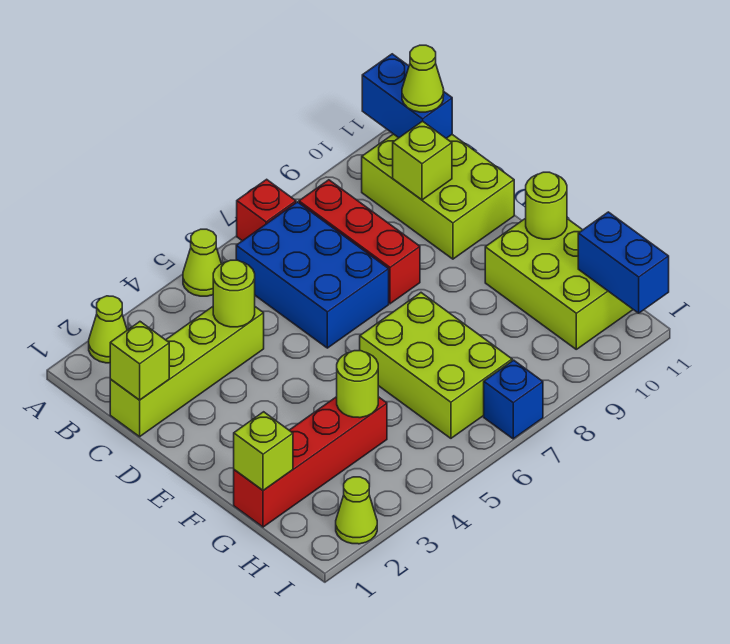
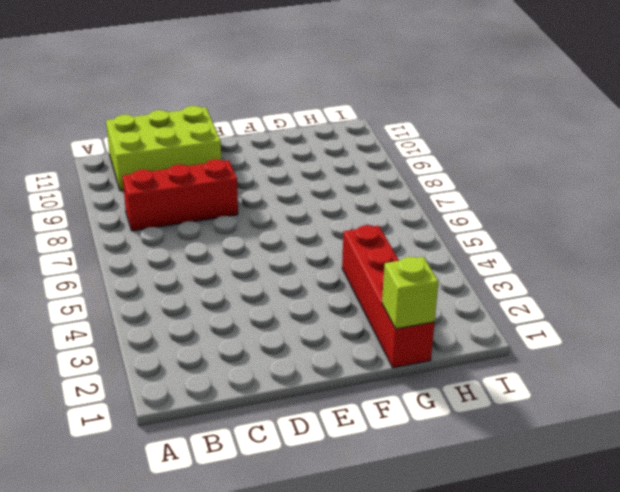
none -> lime cone A2 level 1
none -> lime cone A5 level 1
none -> red brick A7 level 1

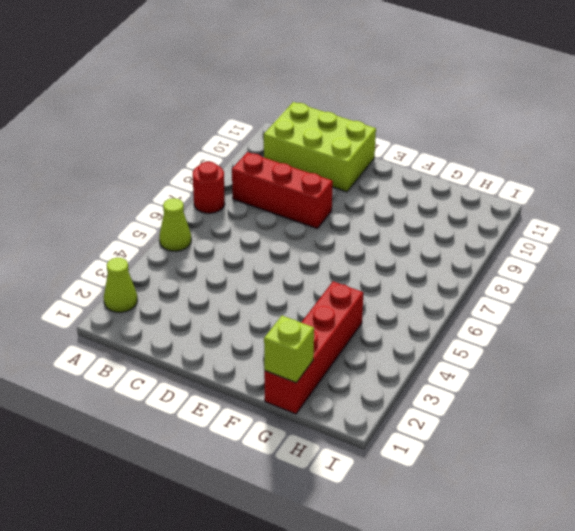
red round brick A7 level 1 -> red brick A7 level 1
none -> blue brick B6:D7 level 1
none -> lime brick C1:C4 level 1
none -> lime brick F6:H7 level 1

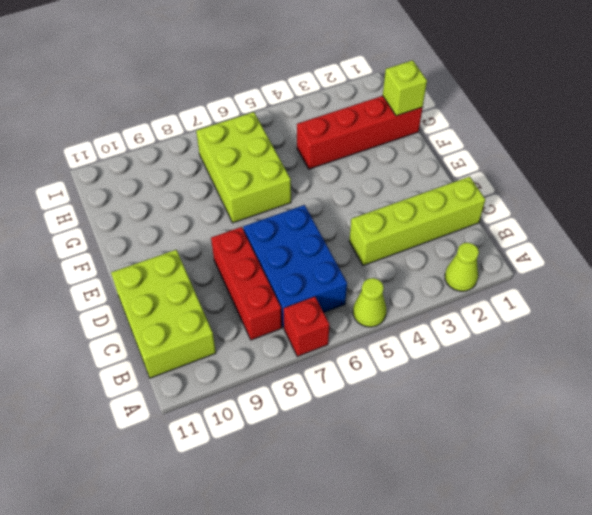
none -> lime brick F10:H11 level 1
none -> lime cone I2 level 1
none -> blue brick I7 level 1

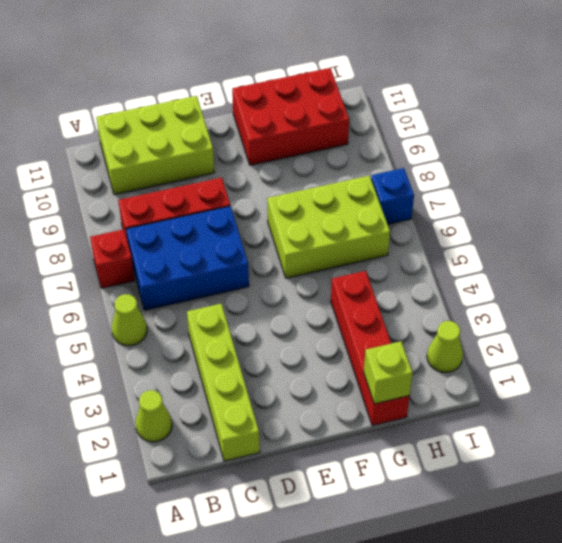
red brick F10:H11 level 1 -> lime brick F10:H11 level 1
none -> blue brick A11:B11 level 2
none -> lime brick C1 level 2
none -> lime round brick C4 level 2

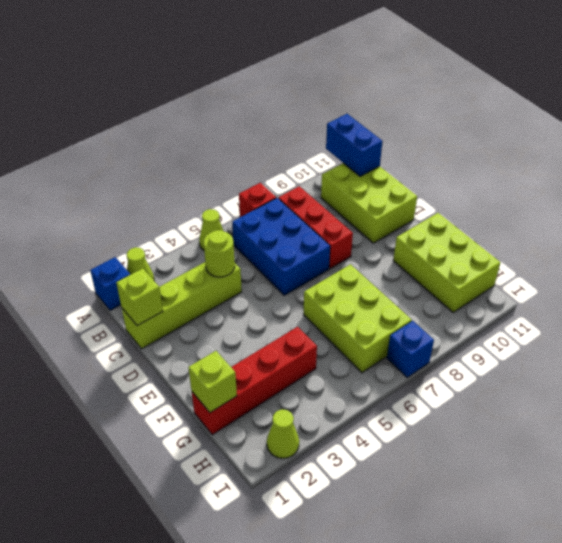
blue brick A1 level 1 -> none
none -> lime brick C10 level 2
none -> lime round brick F11 level 2
none -> lime round brick G4 level 2

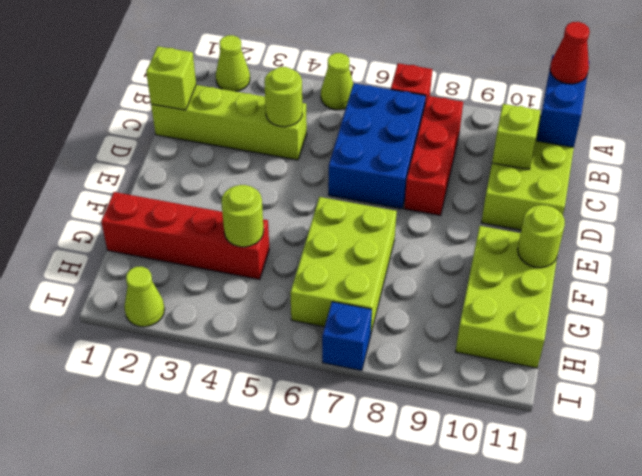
red cone A11 level 3 -> none
none -> lime brick G1 level 2
none -> blue brick H11:I11 level 2
none -> lime cone B11 level 3

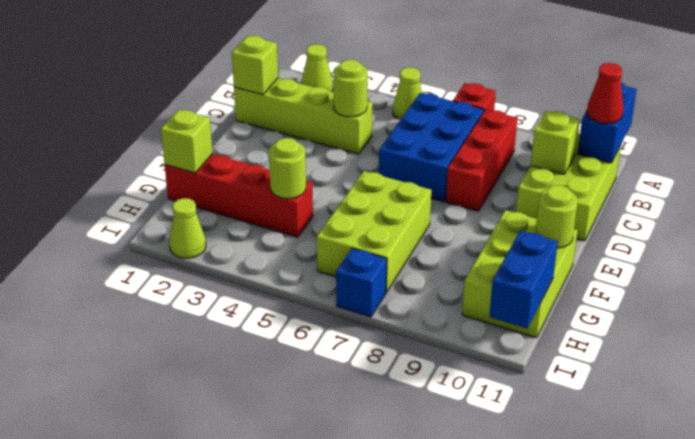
red cone B11 level 3 -> lime cone B11 level 3

